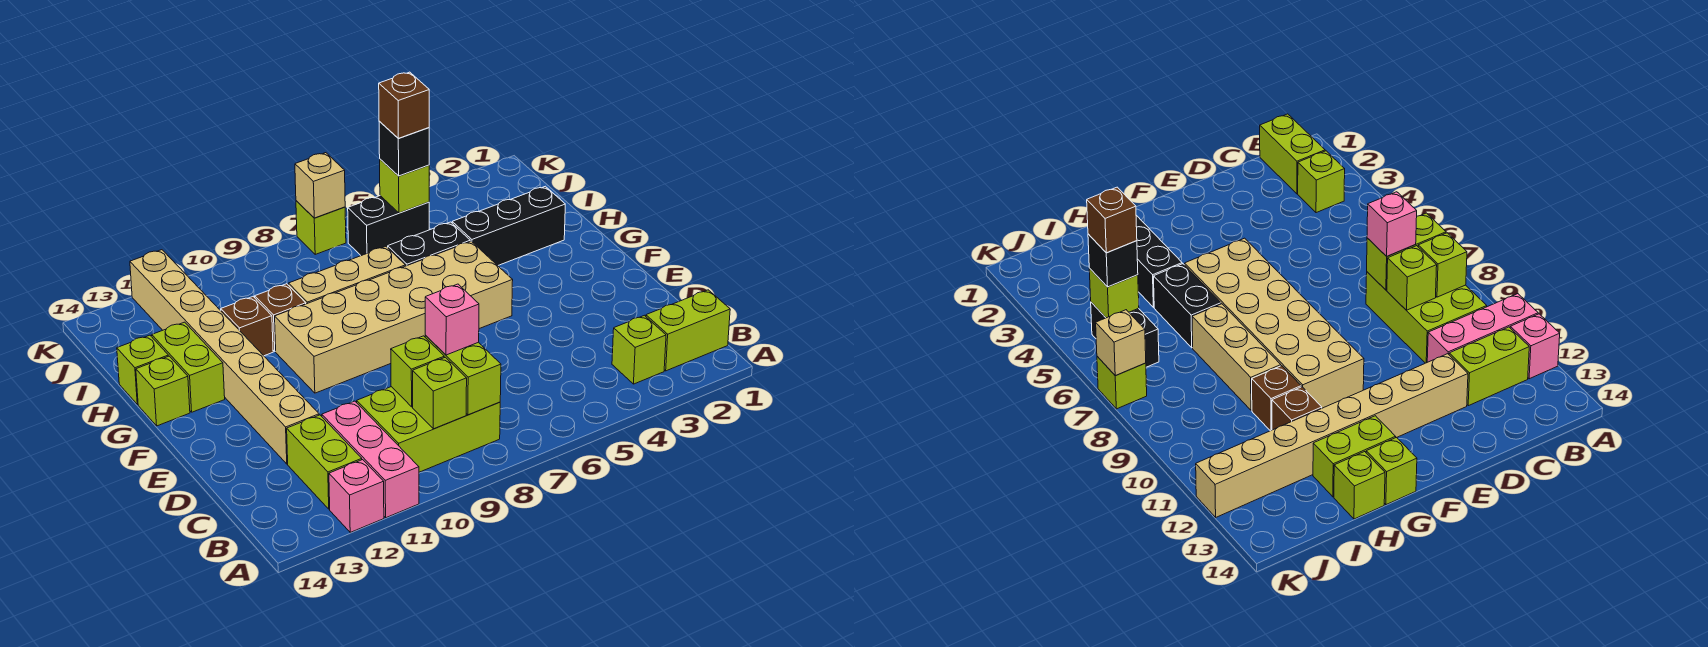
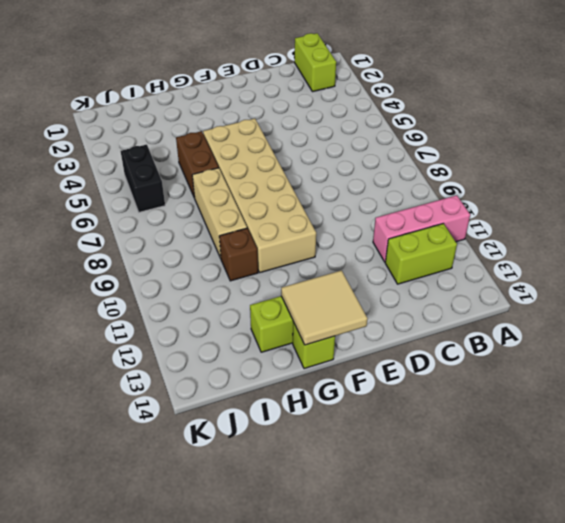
tan tile F13:G14 level 2 -> none
brown brick H5:H6 level 1 -> black brick H5:H6 level 1
none -> pink brick A12 level 1
none -> lime brick B3 level 1
none -> lime brick B8:C10 level 1

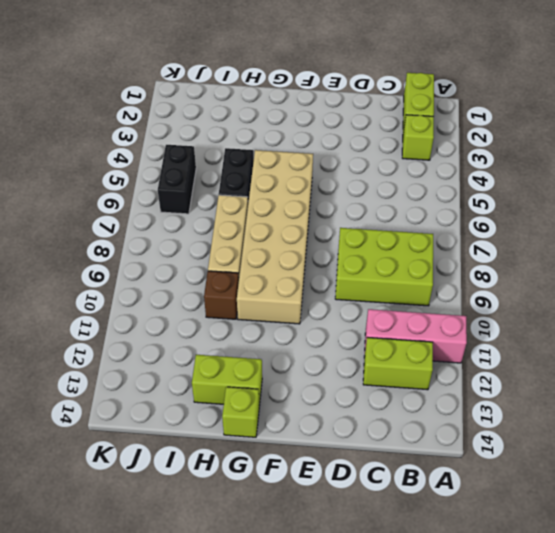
lime brick B8:D9 level 1 -> lime brick B8:C10 level 1
none -> pink brick A12 level 1
none -> tan brick D12:K12 level 1
none -> black brick H2:H4 level 1

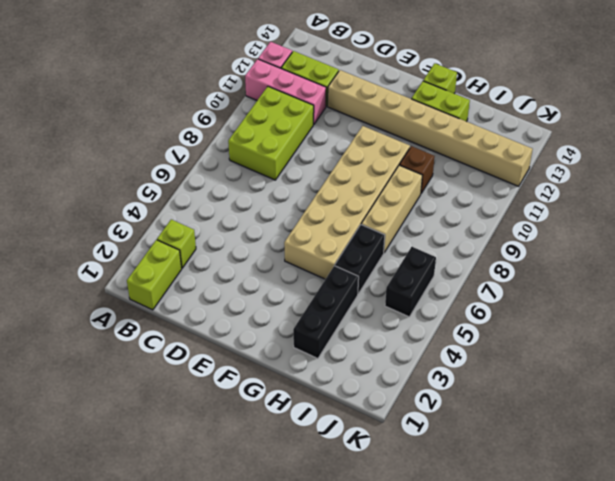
none -> brown brick H11 level 1
none -> lime brick H14 level 1
none -> lime brick K7 level 1

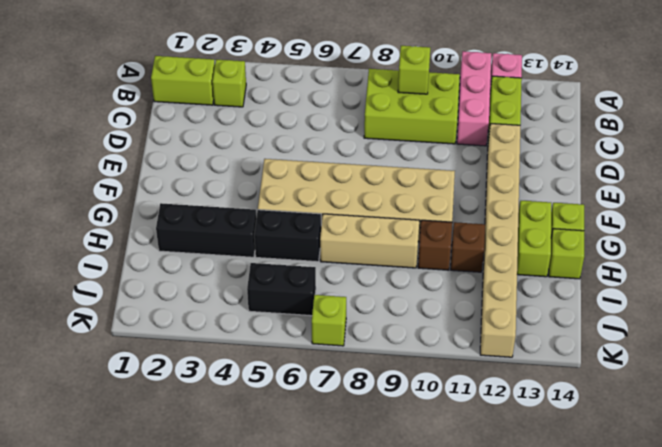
none -> lime brick B8:C8 level 2
none -> lime brick C9 level 2
none -> lime brick J5 level 2

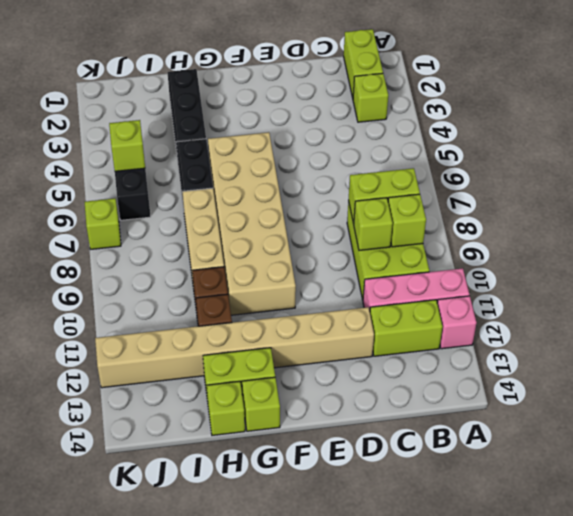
none -> tan brick K7 level 2
none -> pink brick C8 level 3
none -> black brick J5 level 3

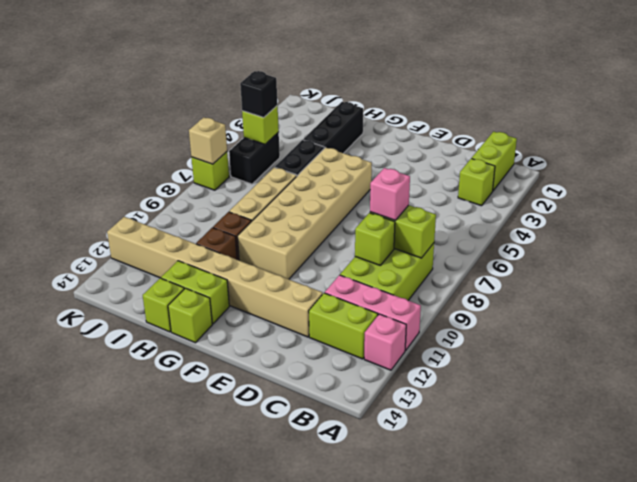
none -> lime brick B9 level 2
none -> brown brick J5 level 4

